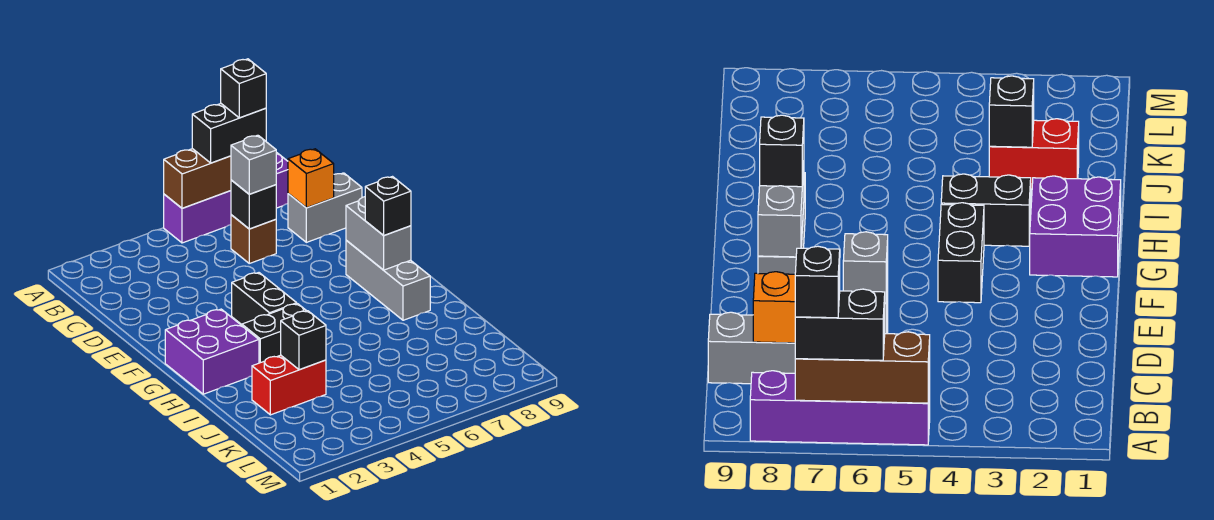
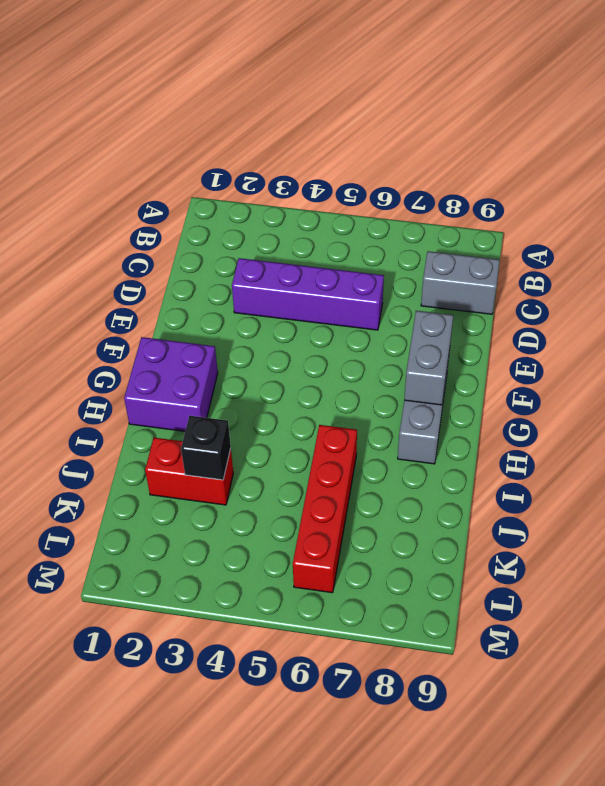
purple brick D3:D6 level 1 -> purple brick A5:A8 level 1
red brick I6:L6 level 1 -> none
none -> brown brick C6 level 1
none -> black brick F4:G4 level 1
none -> black brick H3:H4 level 1

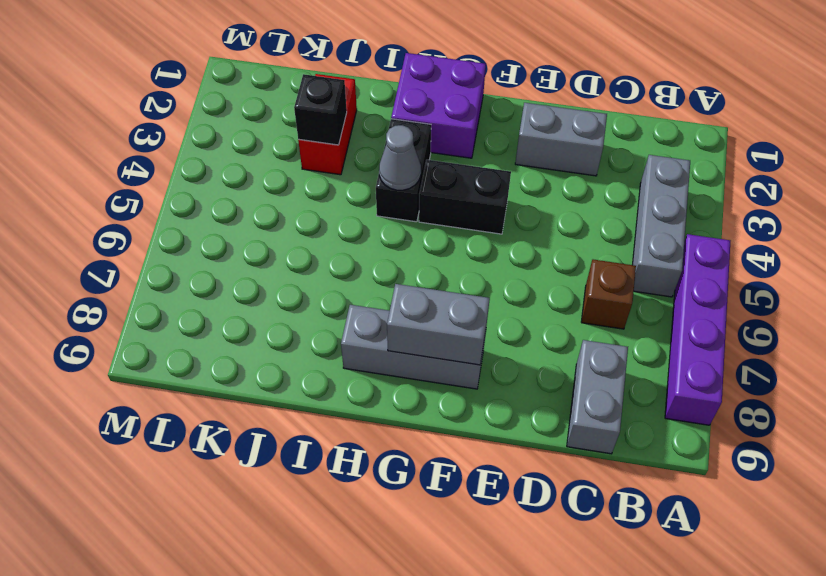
grey brick B3:B5 level 1 -> none
grey brick D2:E2 level 1 -> none
grey cone H4 level 2 -> none
none -> brown brick A5:A7 level 2
none -> black brick C6 level 2
none -> orange brick C8 level 2

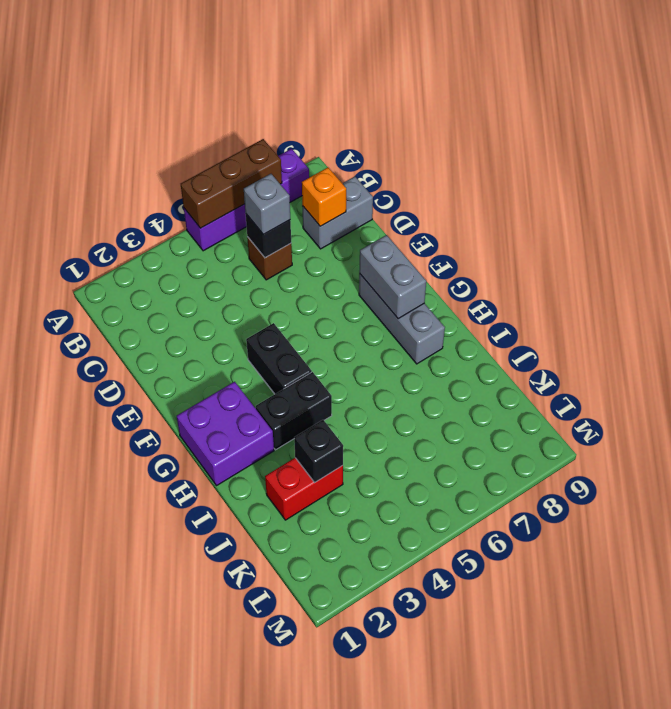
none -> black brick A6:A7 level 3
none -> black brick G8 level 3
none -> black brick A7 level 4

